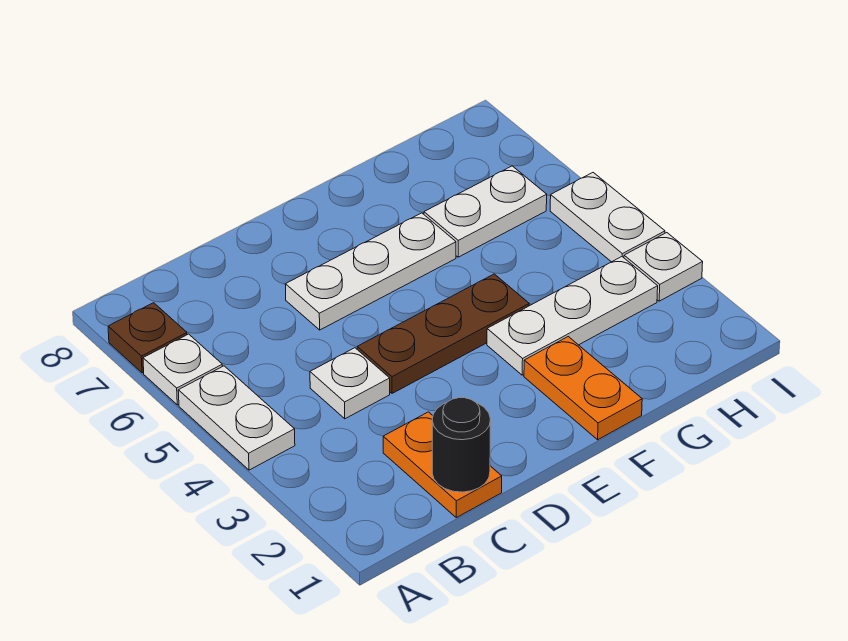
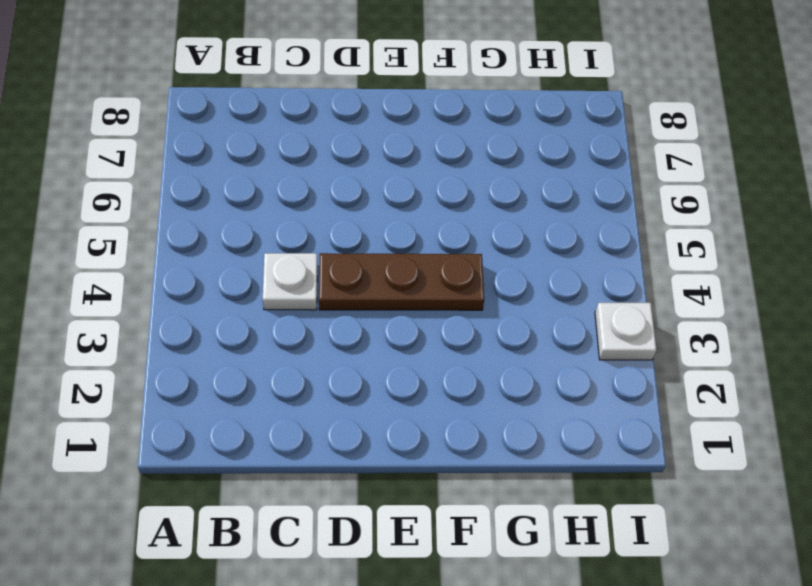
none -> white plate A4:A5 level 1
none -> white plate A6 level 1
none -> brown plate A7 level 1

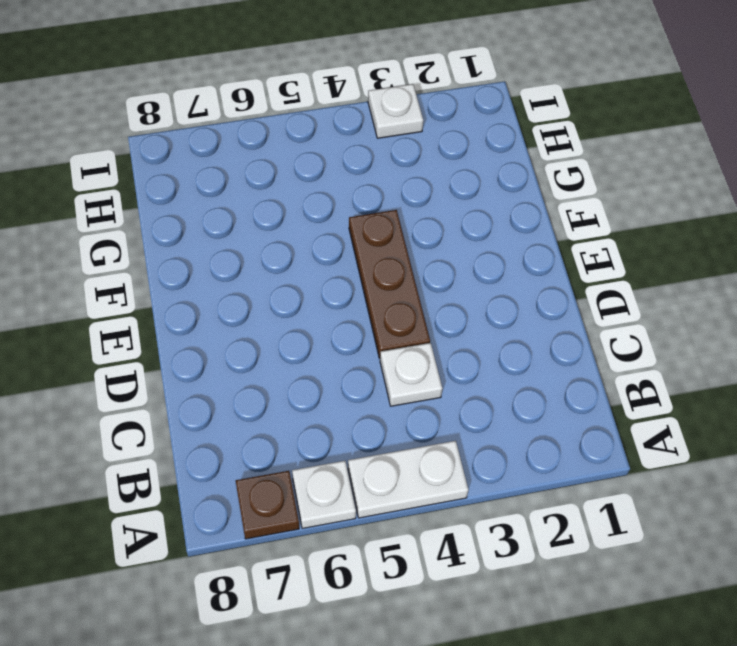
none -> orange plate C1:C2 level 1
none -> white plate D6:F6 level 1
none -> orange plate F1:F2 level 1

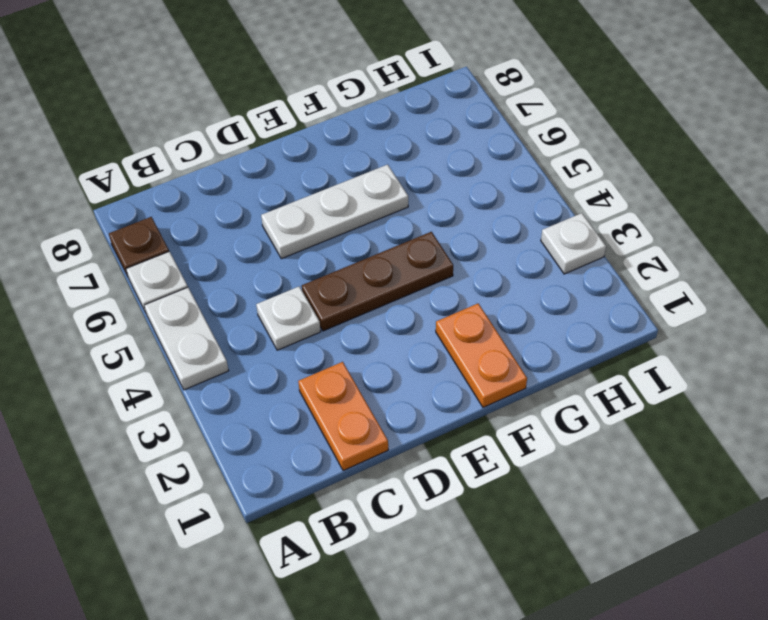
none -> white plate F3:H3 level 1
none -> white plate G6:H6 level 1
none -> white plate I4:I5 level 1

